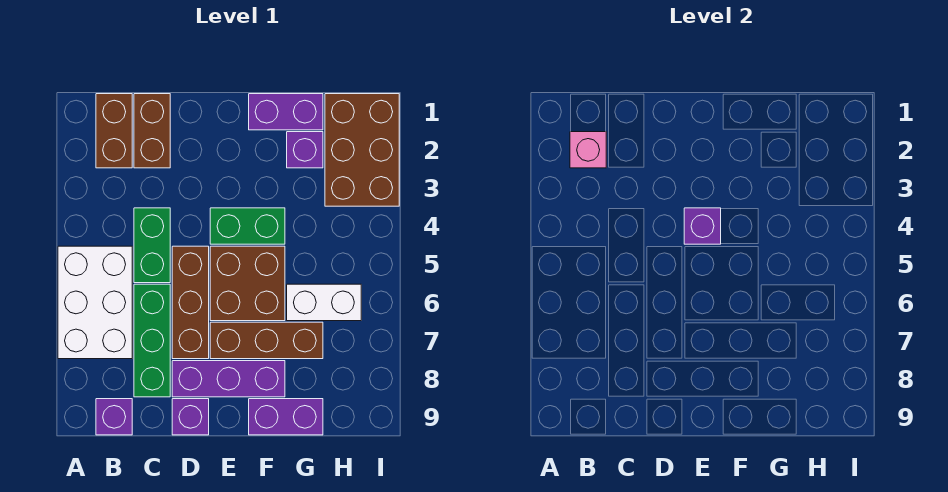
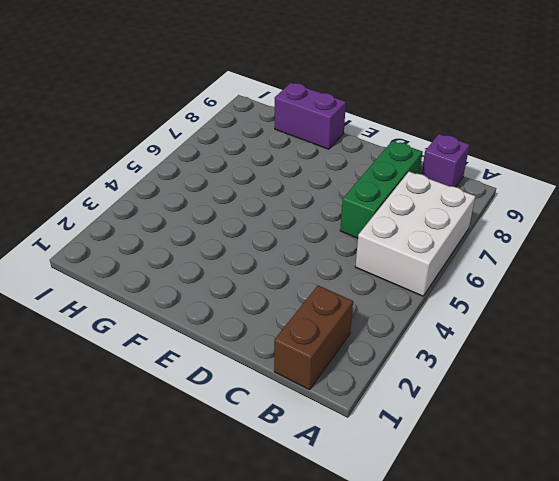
none -> brown brick C1:C2 level 1
none -> green brick C4:C5 level 1
none -> brown brick D5:D7 level 1

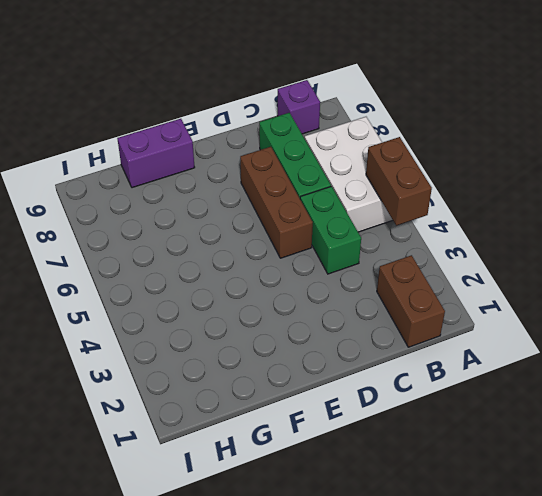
brown brick A4:A5 level 2 -> brown brick C1:C2 level 1
none -> purple brick D8:F8 level 1
none -> purple brick D9 level 1
none -> green brick E4:F4 level 1

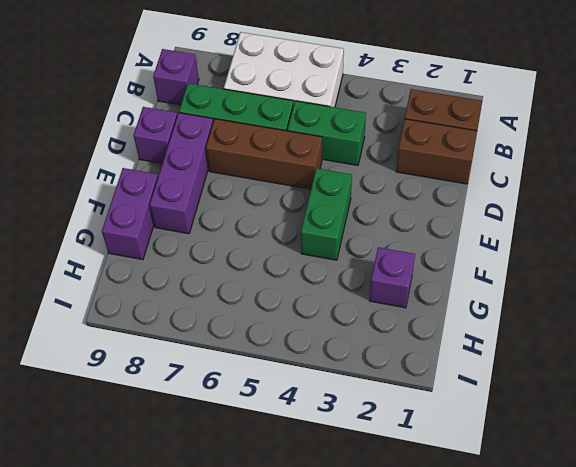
none -> brown brick E5:F6 level 1
none -> brown brick E7:G7 level 1
none -> purple brick F1:G1 level 1

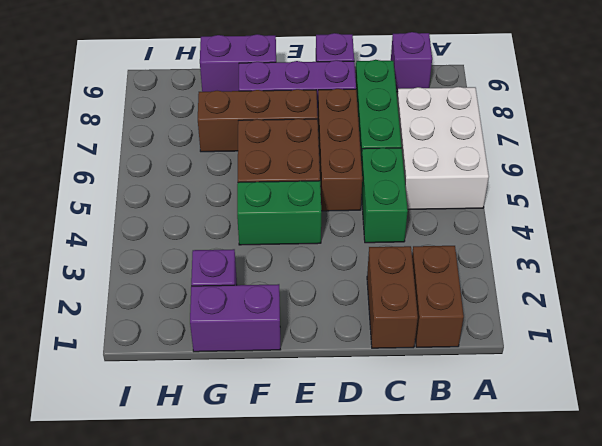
none -> white brick G6:H6 level 1
none -> brown brick H1:I3 level 1
none -> pink brick B2 level 2

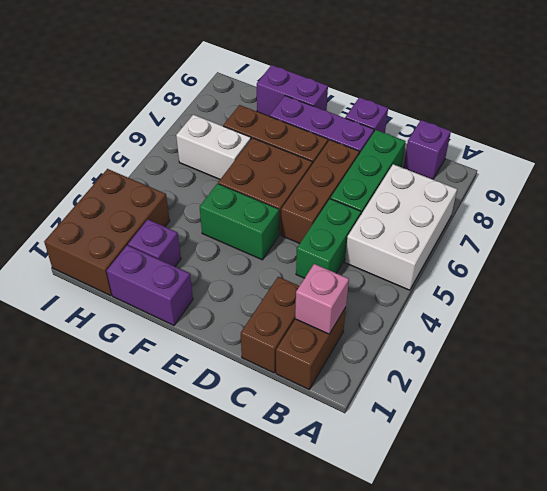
none -> purple brick E4 level 2

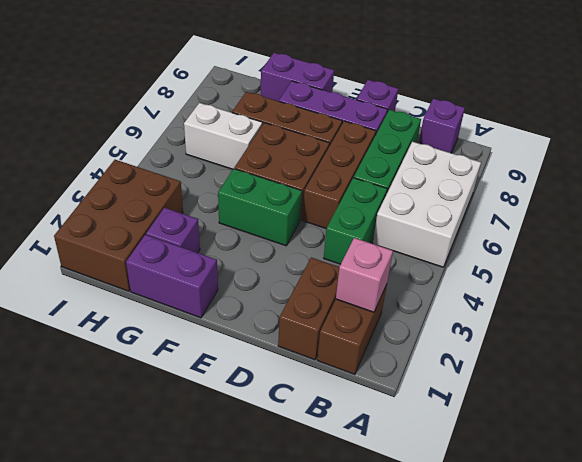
none -> purple brick E4 level 2

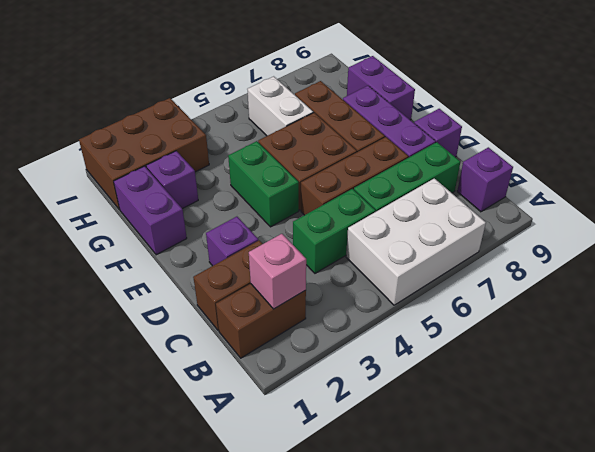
purple brick D2 level 1 -> purple brick E4 level 2

